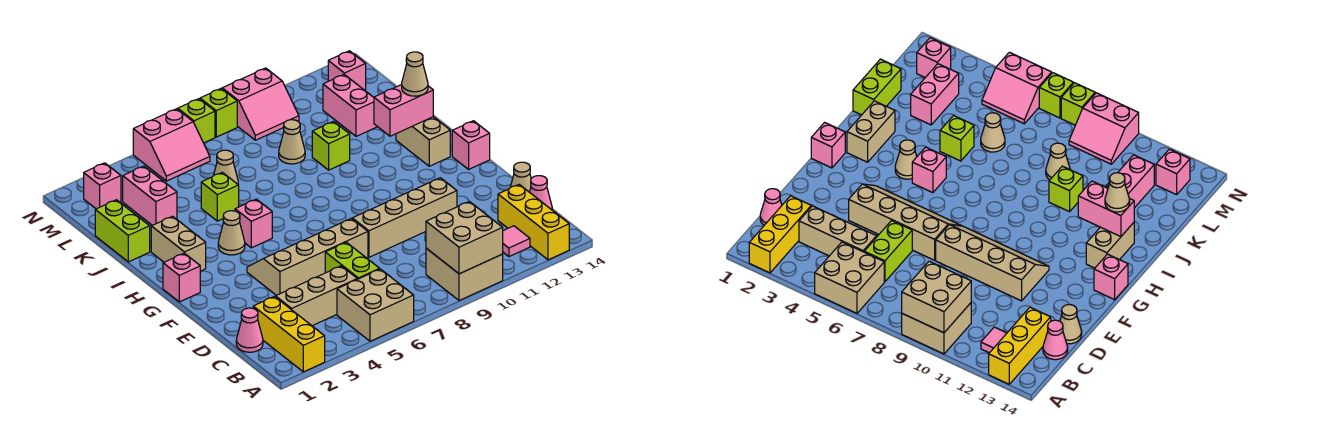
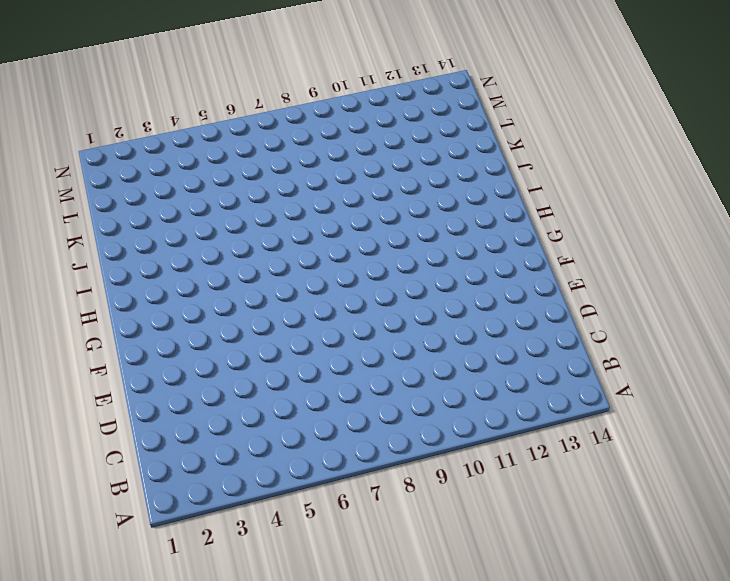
none -> yellow brick A2:C2 level 1
none -> tan brick A5:B6 level 1
none -> tan brick A9:B10 level 1
none -> yellow brick A13:C13 level 1

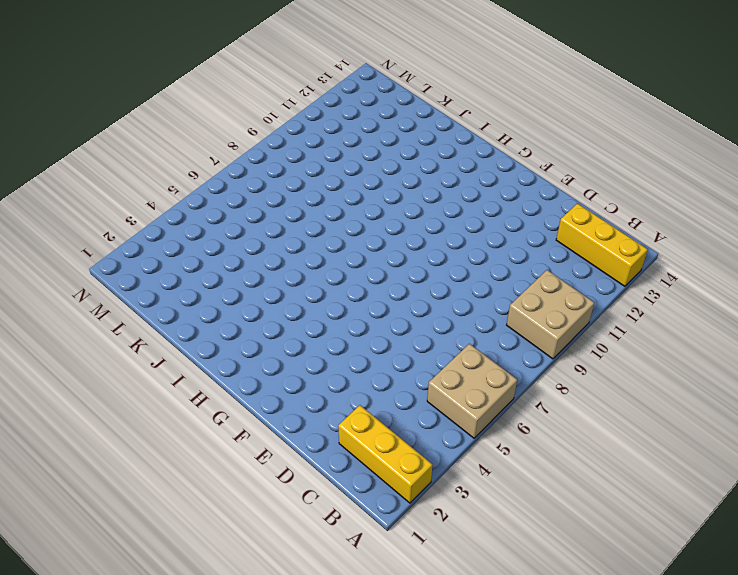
none -> pink tile B12 level 1
none -> pink cone C1 level 1
none -> tan brick C3:C5 level 1
none -> lime brick C6:D6 level 1

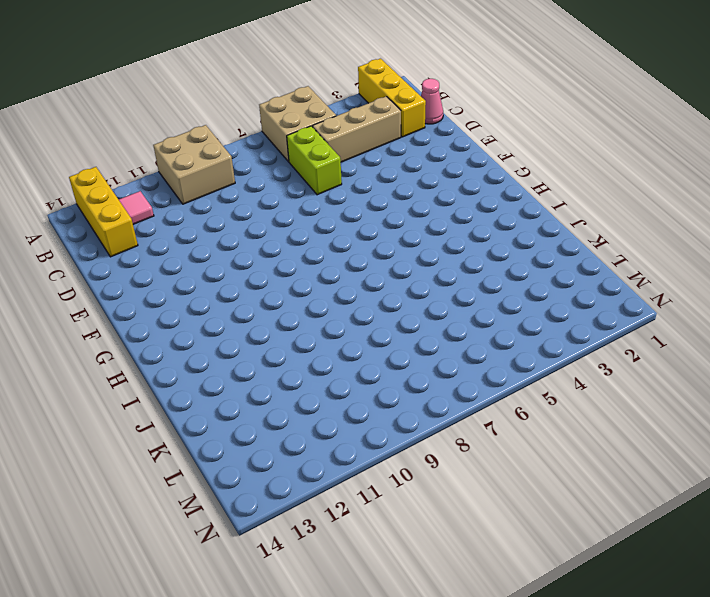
none -> pink cone C14 level 1
none -> tan cone D14 level 1
none -> tan slope E4:F7 level 1 top E
none -> tan slope E8:F11 level 1 top E

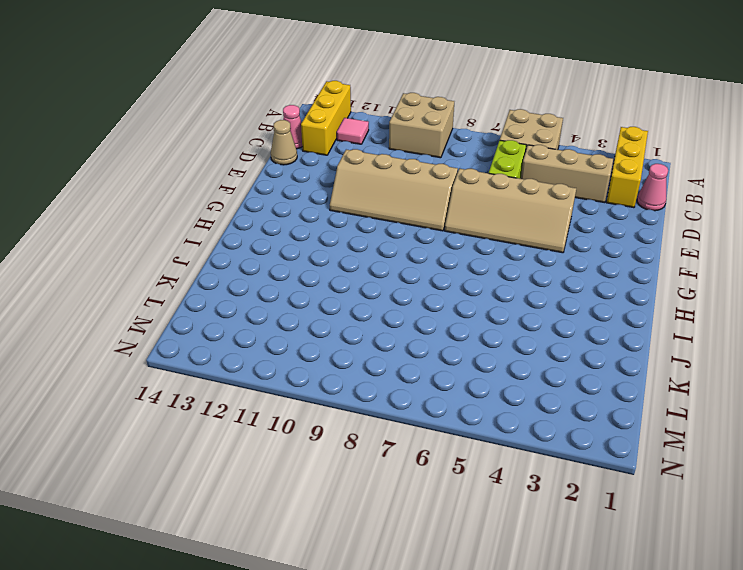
none -> pink brick G1 level 1
none -> pink brick G14 level 1
none -> tan brick H2:I2 level 1
none -> tan cone H4 level 1

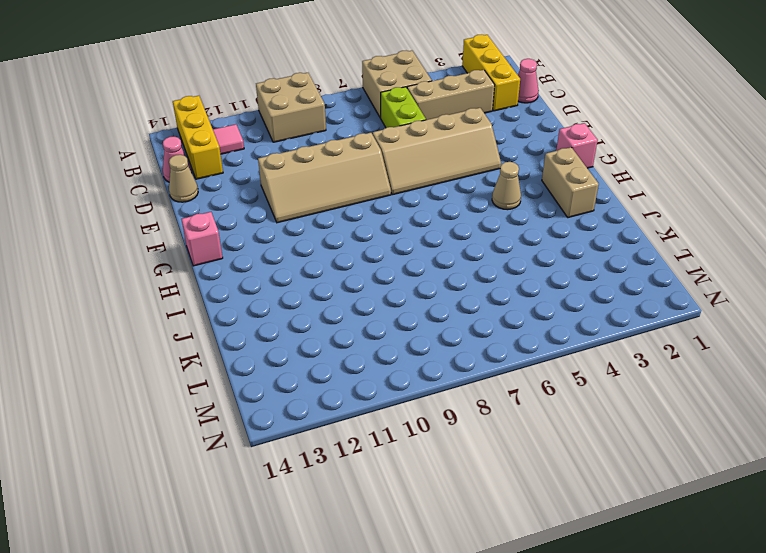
none -> pink brick H5 level 1
none -> tan brick H13:I13 level 1
none -> lime brick J1:K1 level 1
none -> lime brick J5 level 1

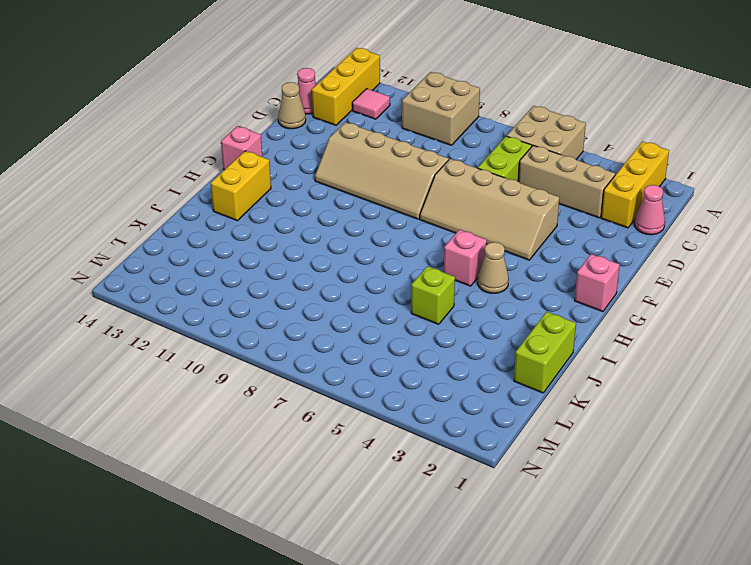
yellow brick H13:I13 level 1 -> tan brick H13:I13 level 1
none -> tan brick H2:I2 level 1
none -> lime brick J10 level 1
none -> pink brick K3:L3 level 1
none -> tan cone K6 level 1

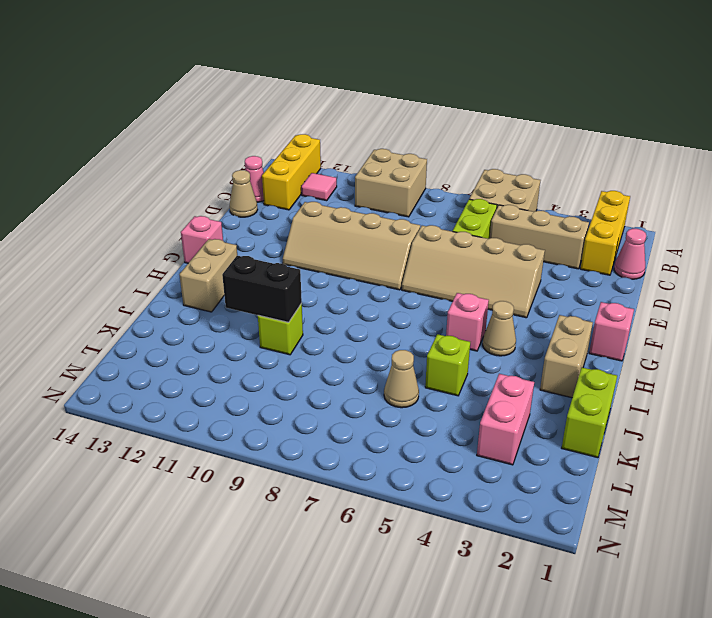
black brick J10:J11 level 2 -> none
none -> tan cone K9 level 1
none -> pink brick K12:L12 level 1
none -> pink brick M2 level 1
none -> pink slope M5:N6 level 1 top N

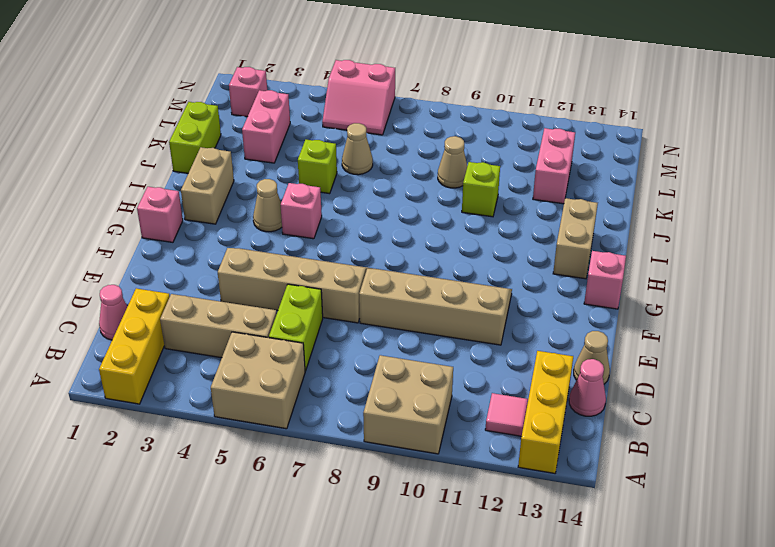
none -> pink slope M9:N10 level 1 top N
none -> pink brick M13 level 1
none -> lime brick N7 level 1
none -> lime brick N8 level 1

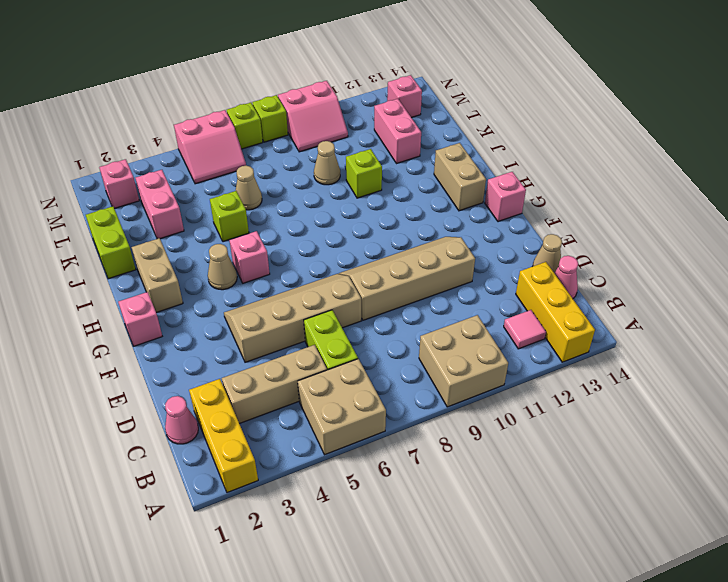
none -> tan brick A9:B10 level 2
none -> pink brick I12:I13 level 2
none -> tan cone I13 level 3

